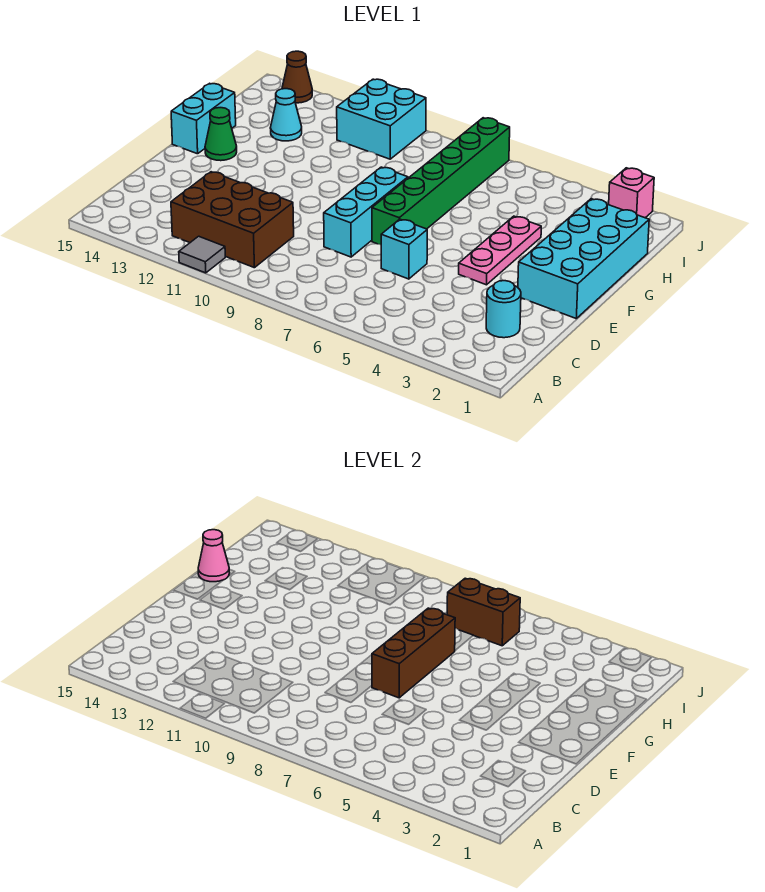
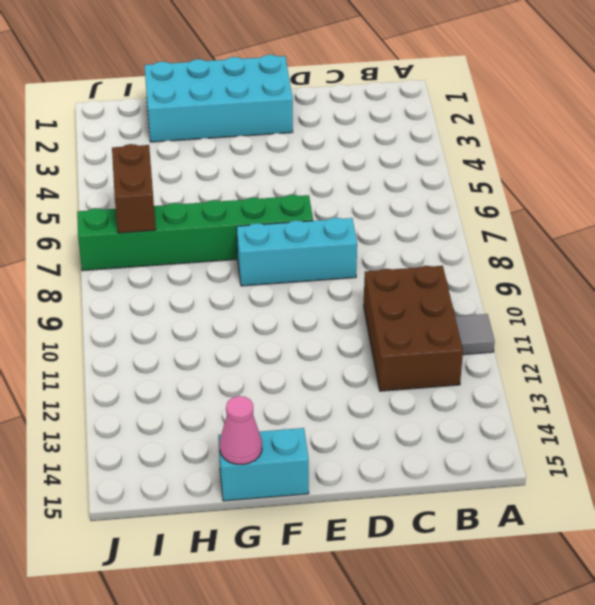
none -> cyan round brick C2 level 1
none -> cyan brick D6 level 1
none -> pink plate E4:G4 level 1

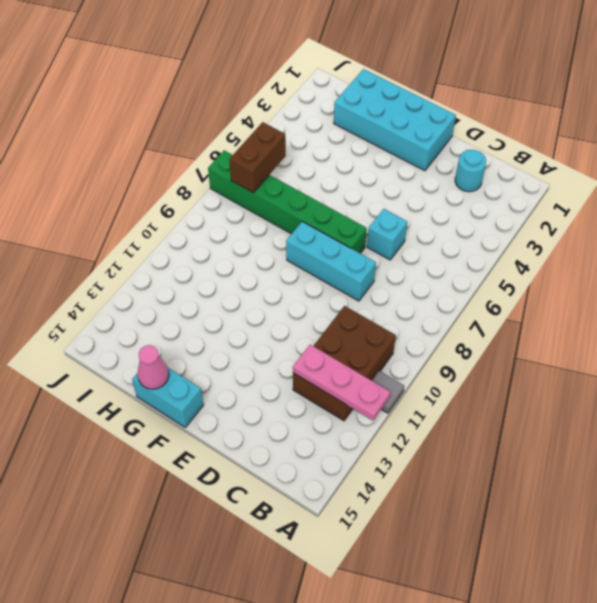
pink plate A12:C12 level 2 -> pink plate E4:G4 level 1
none -> green cone F14 level 1
none -> cyan cone H13 level 1
none -> cyan brick I10:J11 level 1

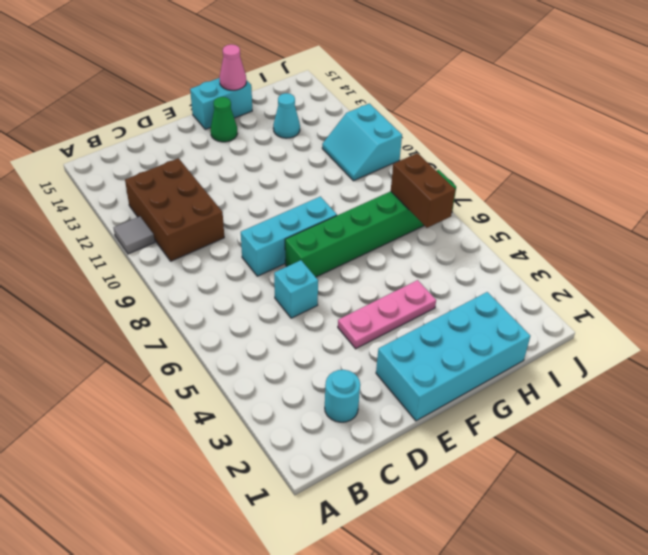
cyan slope I10:J11 level 1 top J -> cyan brick I10:J11 level 1
none -> pink brick J2 level 1
none -> brown cone J14 level 1
none -> brown brick E7:G7 level 2

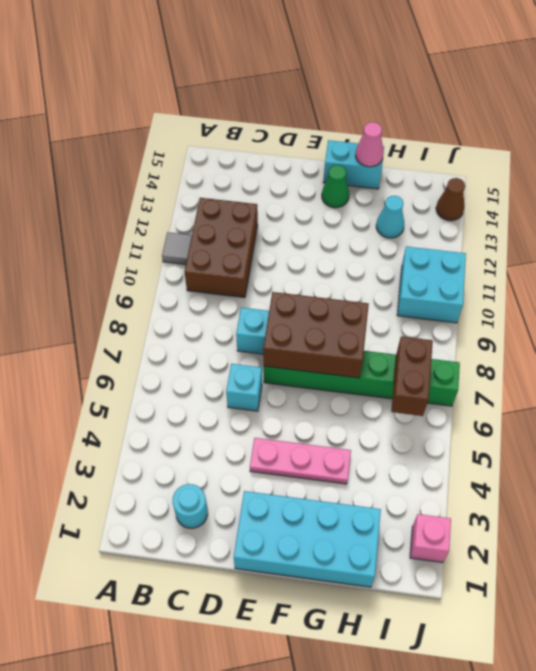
brown brick E7:G8 level 2 -> brown brick E7:G7 level 2

